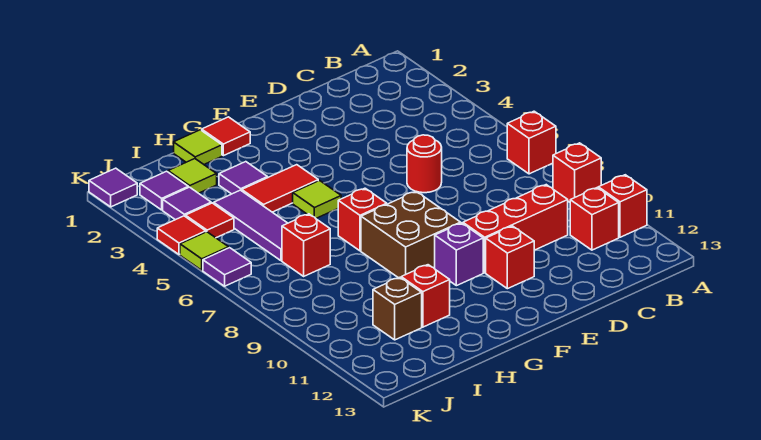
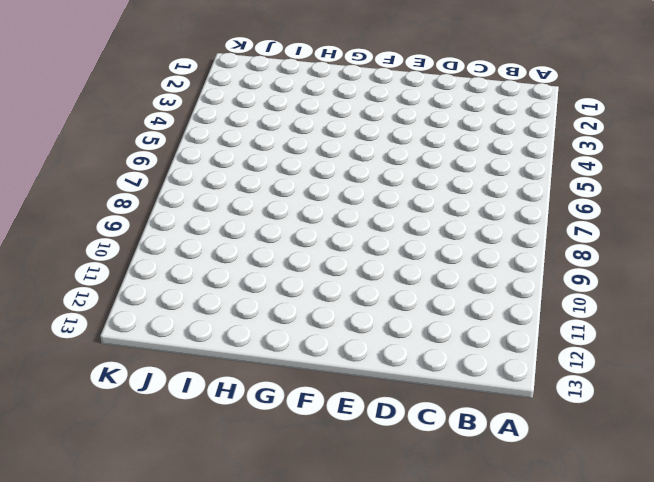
none -> red brick A7 level 1
none -> red brick A9 level 1
none -> red brick A11 level 1

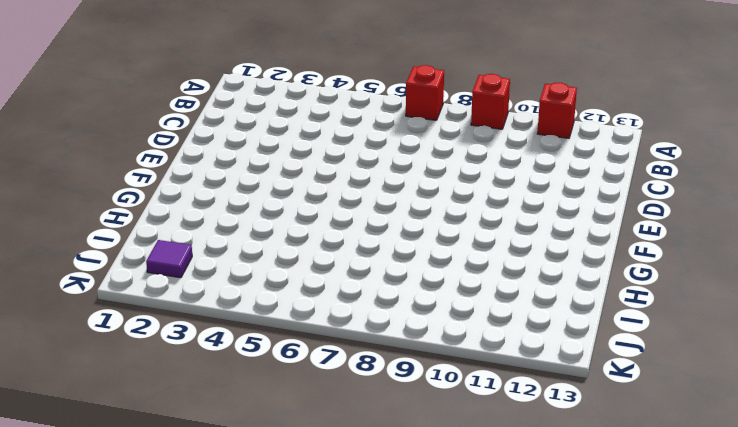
none -> red brick B11 level 1
none -> red brick C10:E10 level 1
none -> red round brick D6 level 1

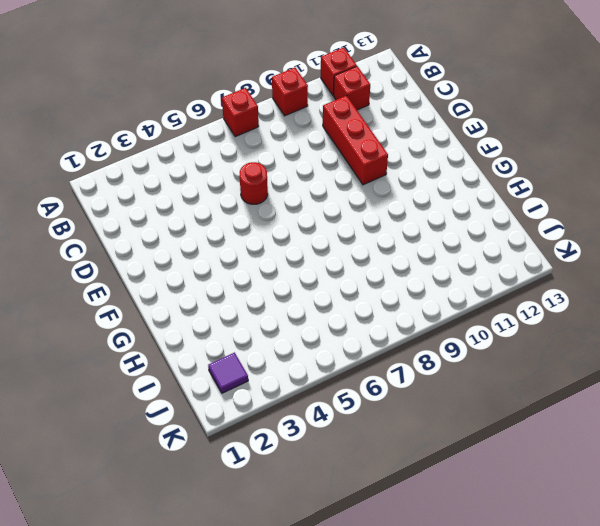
none -> red brick E11 level 1
none -> brown brick F8:G9 level 1
none -> purple brick F10 level 1

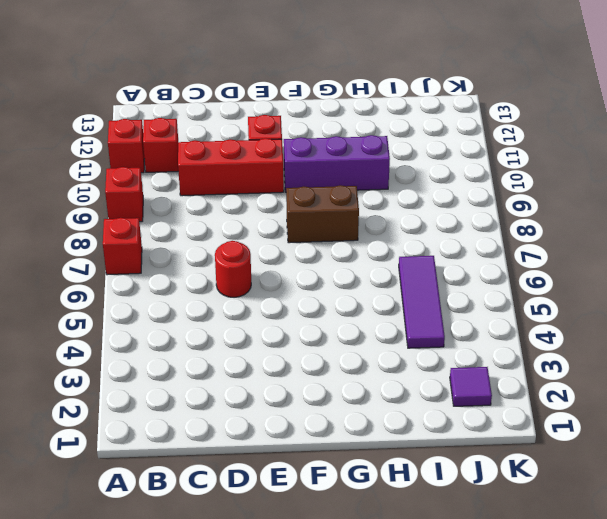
brown brick F8:G8 level 1 -> brown brick F8:G9 level 1
purple brick F10:H10 level 1 -> purple brick F10 level 1
none -> red tile G1 level 1
none -> red tile G4:H4 level 1
none -> lime tile G5 level 1

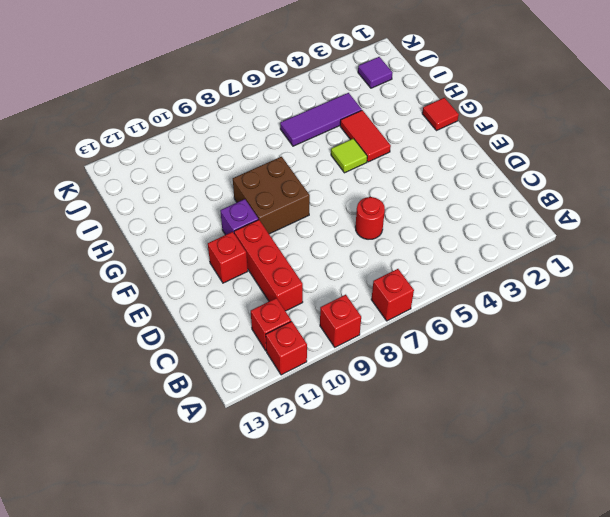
none -> red brick G7 level 1
none -> lime tile H1 level 1
none -> purple tile H3 level 1

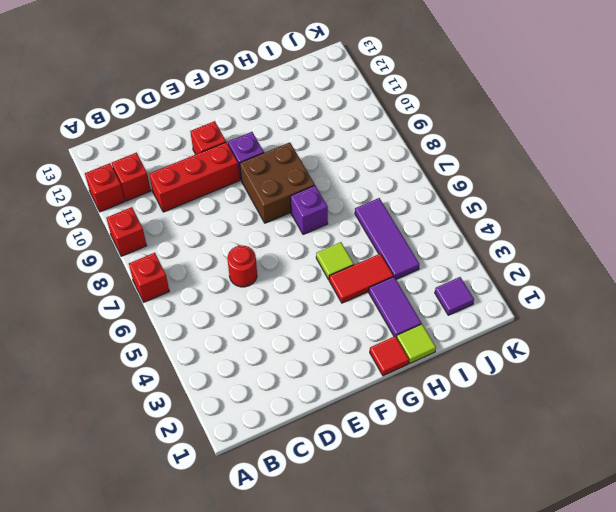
purple brick G7 level 1 -> red brick G7 level 1
purple tile H2:H3 level 1 -> purple tile H3 level 1
none -> red brick H11 level 1
none -> lime tile I2 level 1
none -> red brick I7 level 1

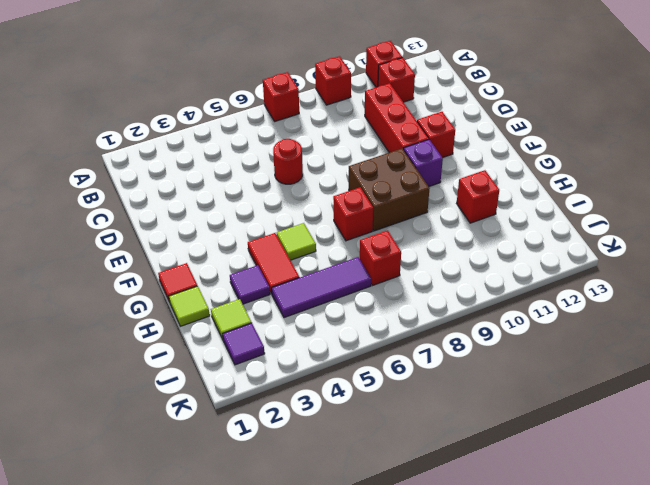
none -> brown brick I11 level 1
none -> purple tile J3 level 1
none -> red tile J4 level 1

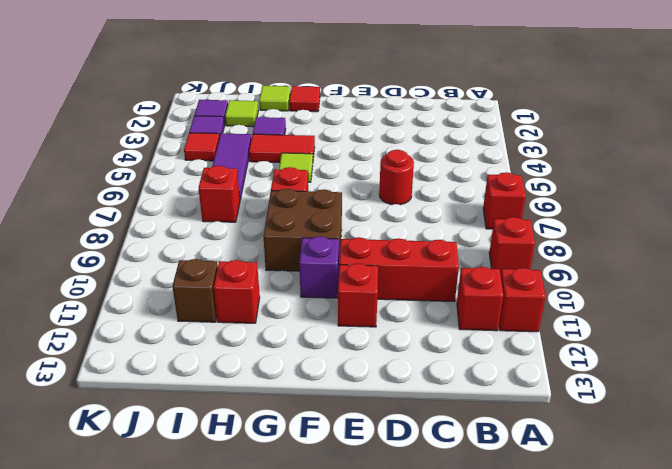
none -> purple tile K1 level 1
none -> red tile K4 level 1
none -> lime tile K5 level 1

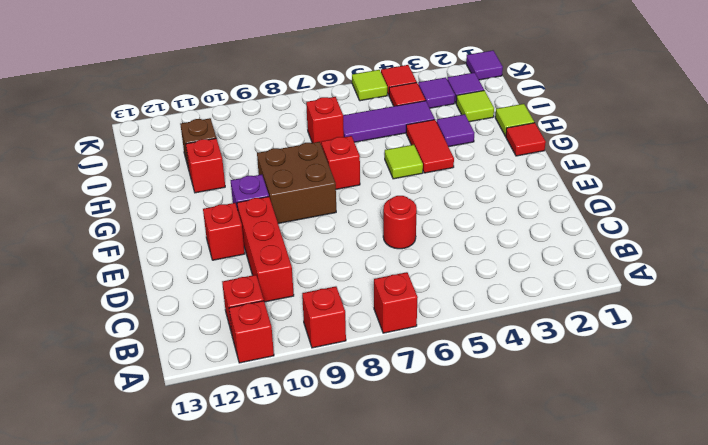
none -> purple tile K6 level 1

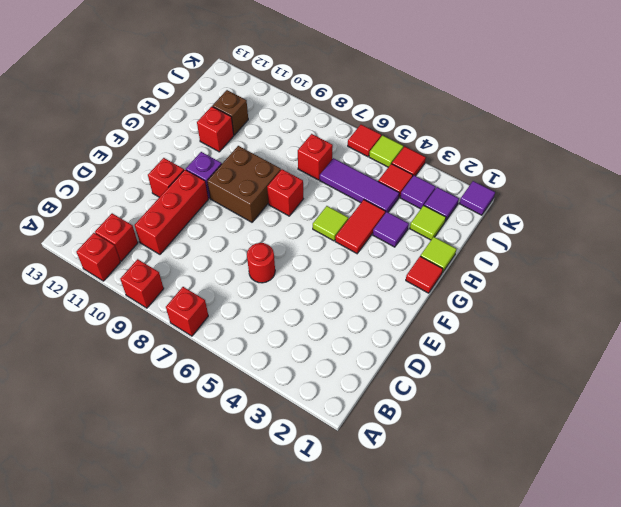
red tile K6 level 1 -> purple tile K6 level 1

